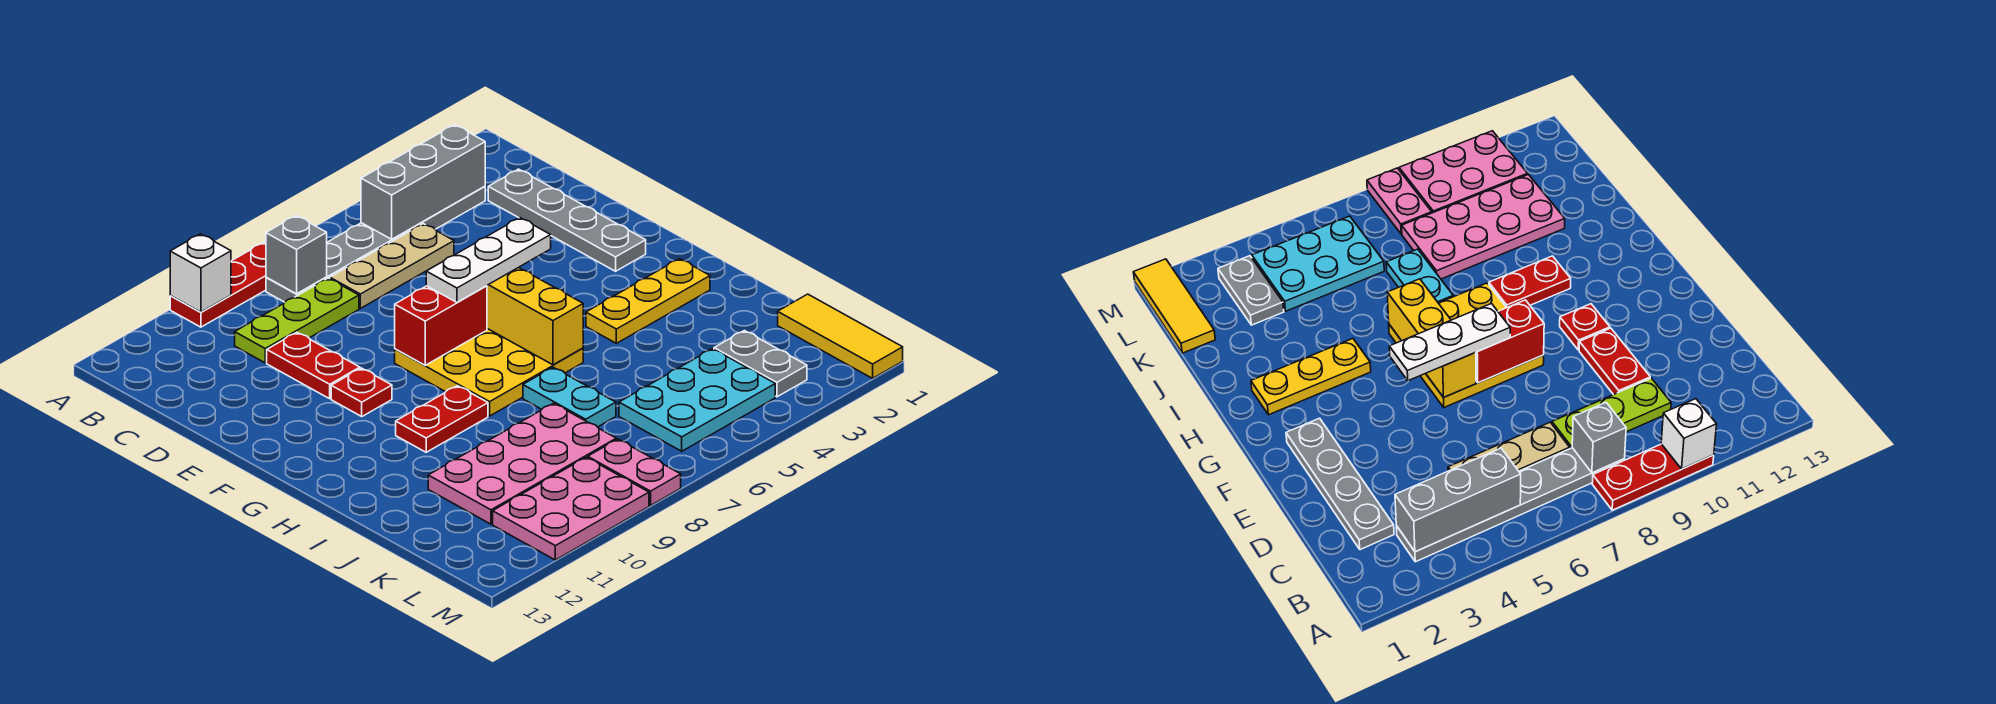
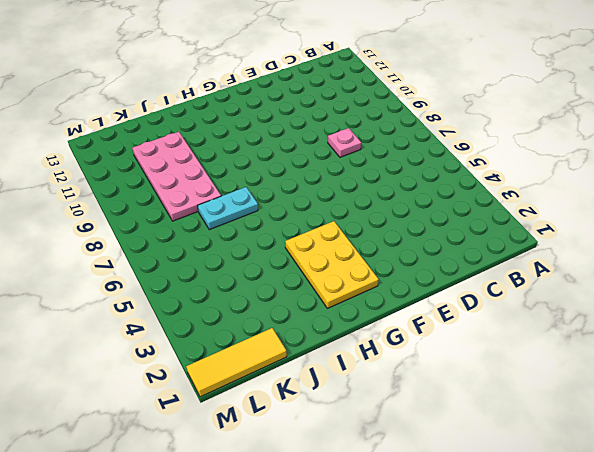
pink plate D8 level 1 -> none
yellow plate G2:H4 level 1 -> yellow plate H2:H4 level 1
none -> red plate A8:A10 level 1
none -> grey plate B3:B8 level 1
none -> grey plate C2:F2 level 1

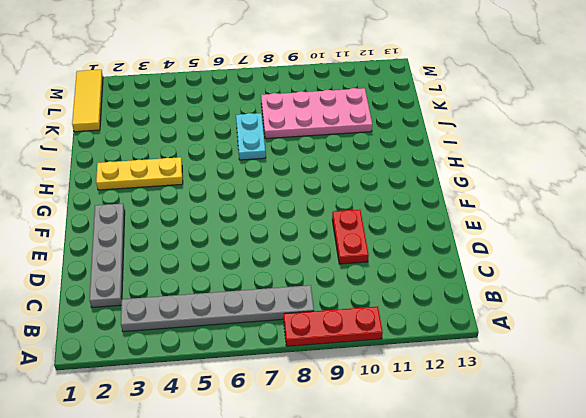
none -> tan plate C5:C7 level 1
none -> lime plate C8:C10 level 1
none -> yellow plate F6:H8 level 1

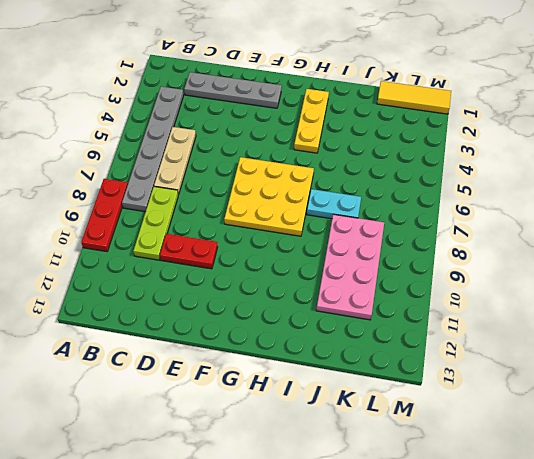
none -> red plate F10 level 1
none -> red plate H9:H10 level 1
none -> grey plate K3:L3 level 1

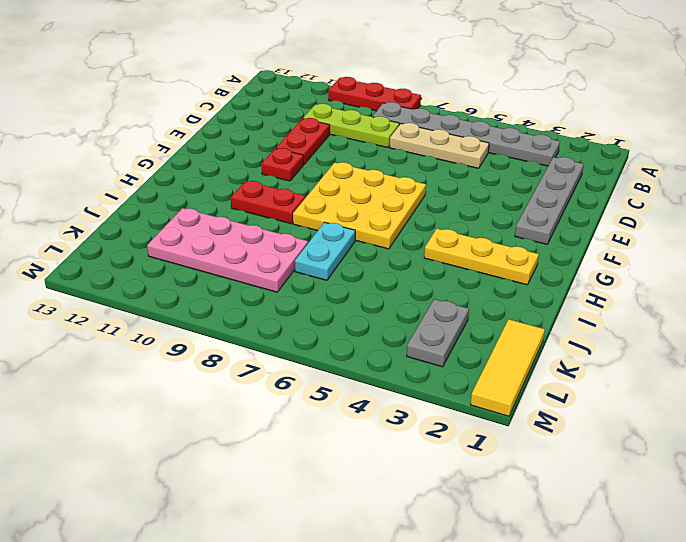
none -> cyan plate K4:L6 level 1
none -> pink plate L8:M8 level 1
none -> pink plate L9:M11 level 1

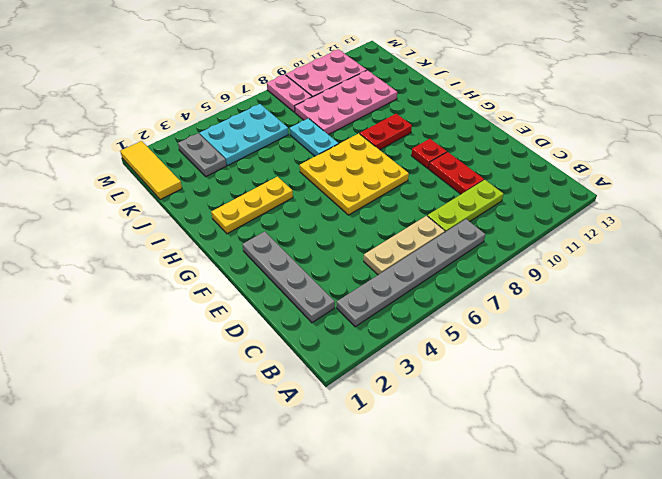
none -> red plate A8:A10 level 1
none -> white brick A10 level 2
none -> grey brick B3:B5 level 2

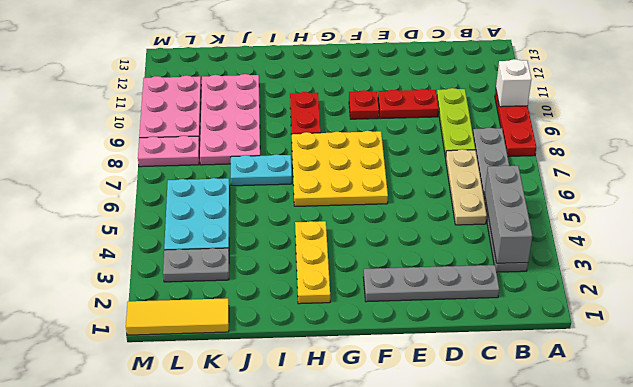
none -> grey brick B8 level 2
none -> yellow brick F6:H6 level 2
none -> red brick F7:F8 level 2

